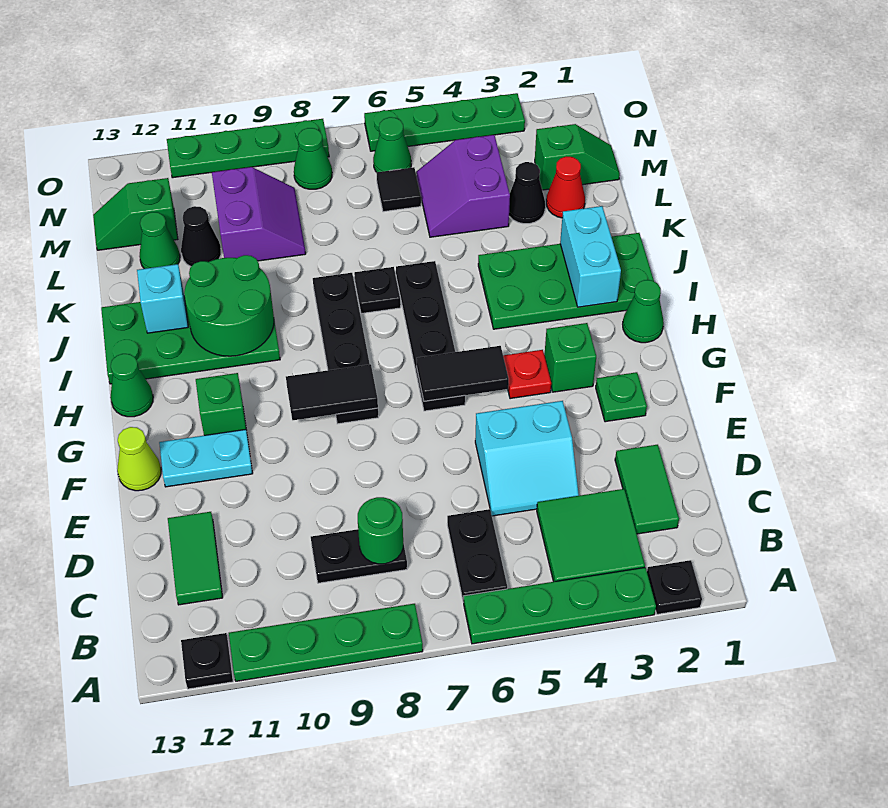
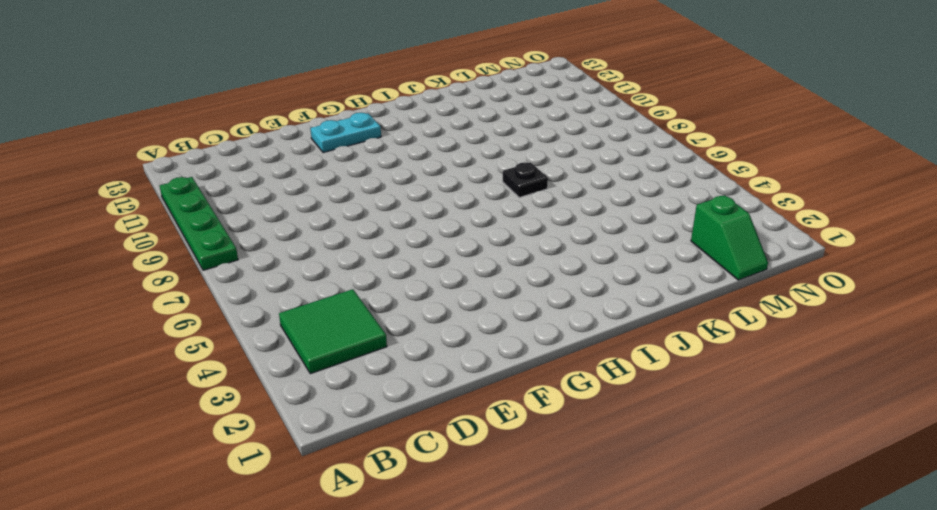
cyan plate F12:G12 level 1 -> cyan plate F11:F12 level 1
none -> black plate A2 level 1
none -> green plate A3:A6 level 1
none -> black plate A12 level 1
none -> black plate B6:C6 level 1

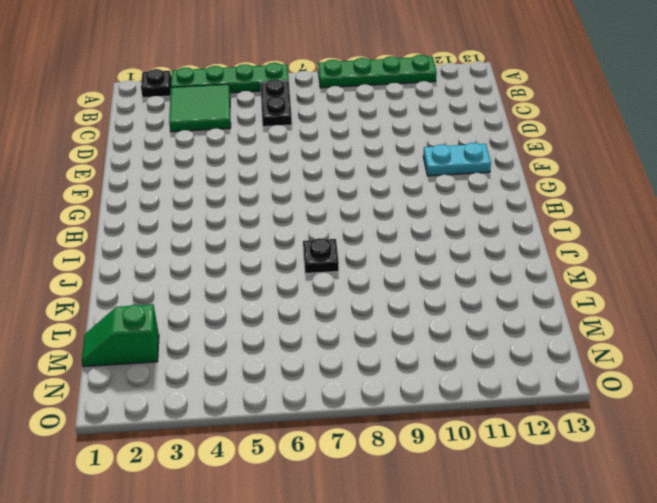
none -> black plate A12 level 1
none -> green tile C2:D2 level 1
none -> black plate C8:C9 level 1
none -> green tile C12:D12 level 1

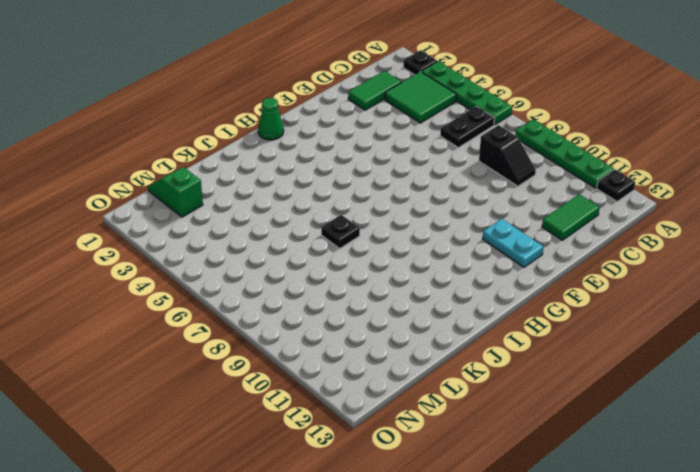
black slope C8:C9 level 1 top 8 -> black plate C8:C9 level 1
none -> cyan slope D4:E5 level 1 top E
none -> green plate F2 level 1
none -> lime cone F13 level 1
none -> green brick G3 level 1

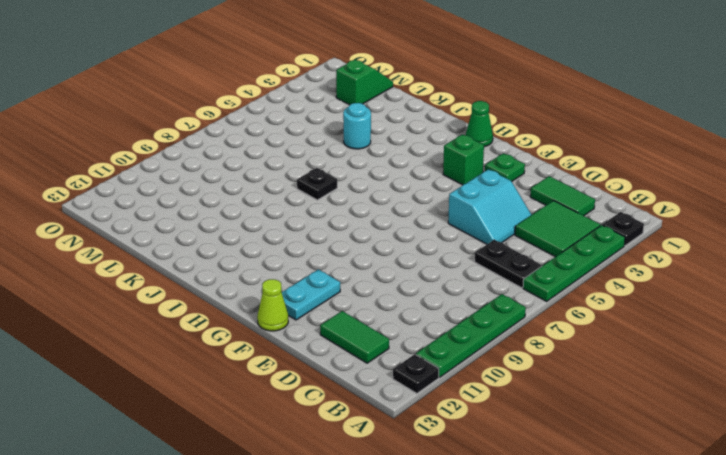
cyan round brick K4 level 1 -> none
none -> black plate C8:C9 level 1
none -> red plate G4 level 1
none -> black plate G6:J6 level 1
none -> black plate G8:J8 level 1

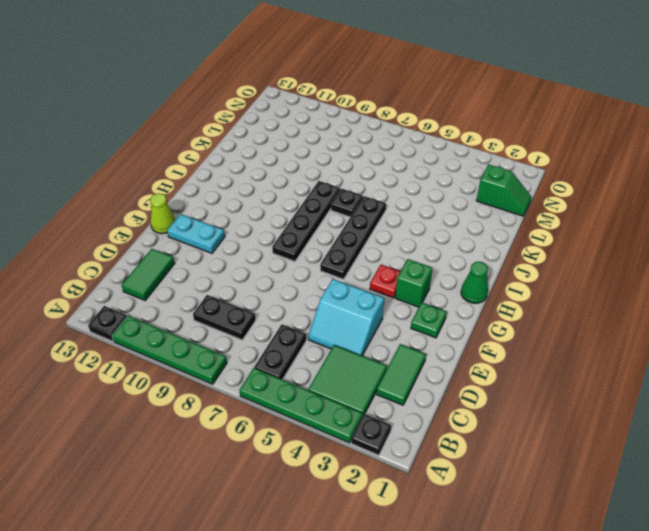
none -> green brick G11 level 1
none -> green cone H13 level 1
none -> green plate I1:J4 level 1
none -> green plate I10:J13 level 1

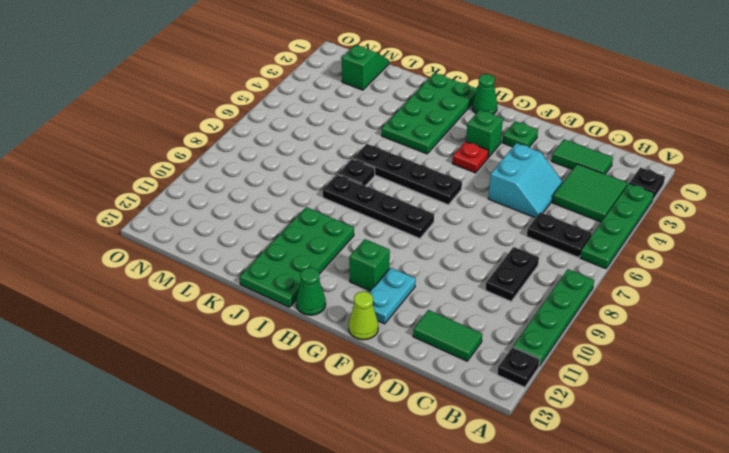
none -> red cone L2 level 1
none -> black cone L3 level 1
none -> purple slope L4:M5 level 1 top 4
none -> purple slope L9:M10 level 1 top 10

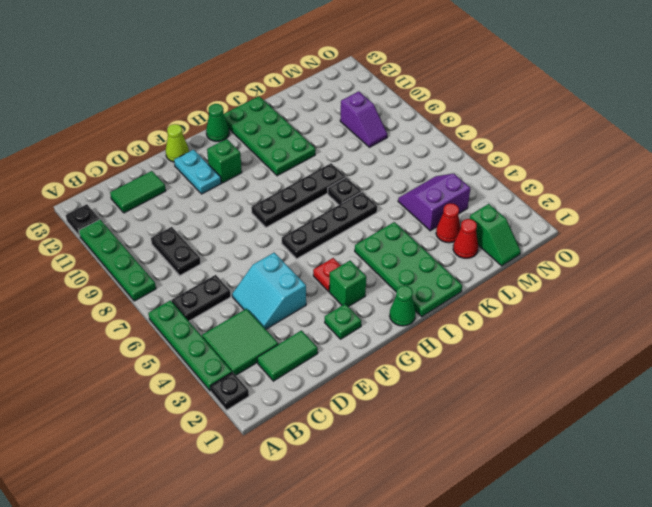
red cone L3 level 1 -> black cone L3 level 1
purple slope M9:M10 level 1 top 10 -> purple slope L9:M10 level 1 top 10
none -> black cone L11 level 1
none -> green cone L12 level 1
none -> black tile M6 level 1
none -> green slope M12:M13 level 1 top 12

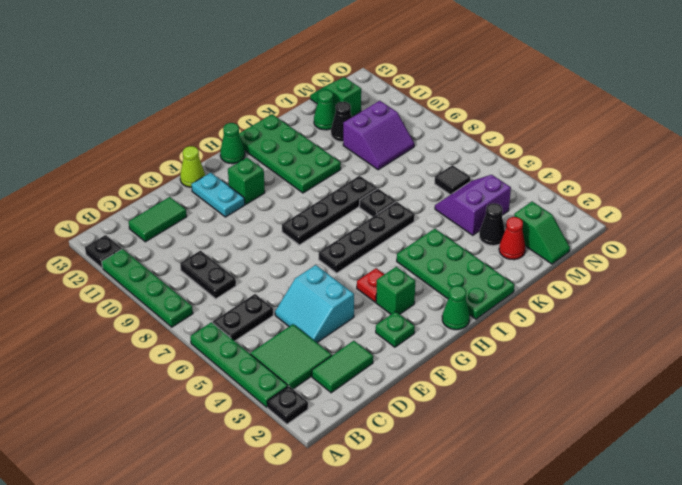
none -> green cone N6 level 1
none -> green cone N8 level 1
none -> green plate O3:O6 level 1
none -> green plate O8:O11 level 1

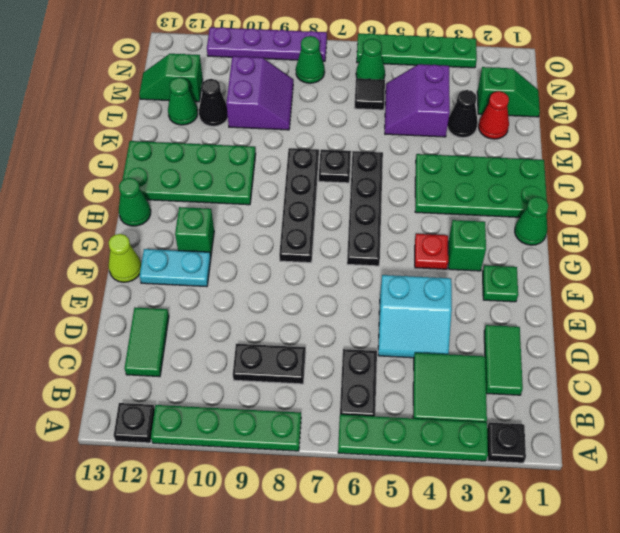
purple plate O8:O11 level 1 -> green plate O8:O11 level 1
none -> green round brick C8 level 2
none -> black tile G5:G6 level 2
none -> black tile G8:G9 level 2
none -> cyan brick I2:J2 level 2

